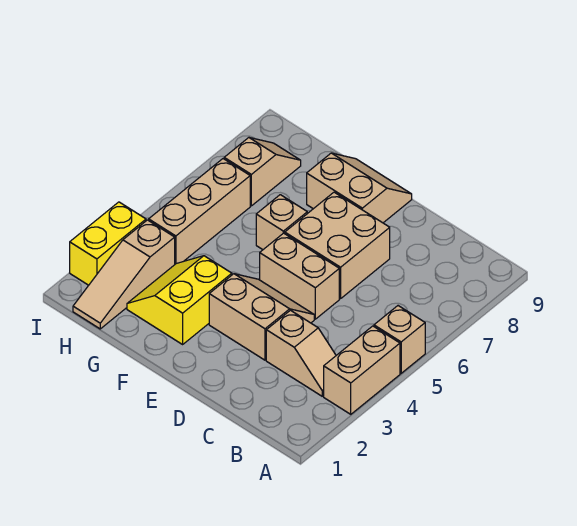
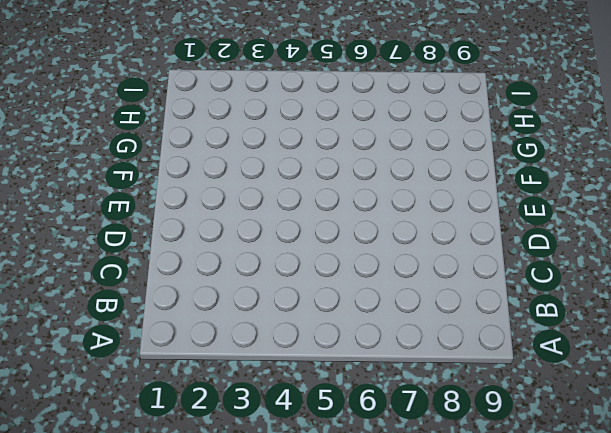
none -> tan brick A3:A4 level 1
none -> tan brick A5 level 1
none -> tan slope B3:C3 level 1 top C

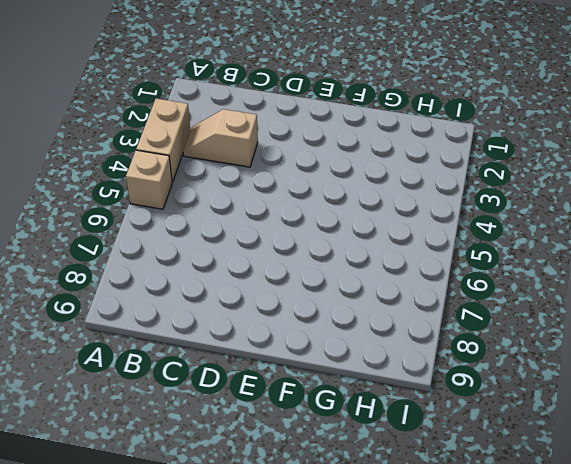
none -> tan slope D3:E4 level 1 top 3
none -> tan brick D5:E5 level 1
none -> tan brick D6:E7 level 1

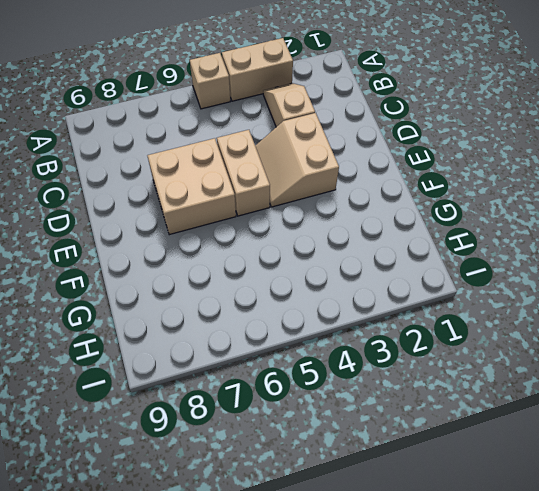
none -> tan slope E8:F9 level 1 top 8
none -> yellow slope F2:G3 level 1 top F
none -> tan brick F6 level 1

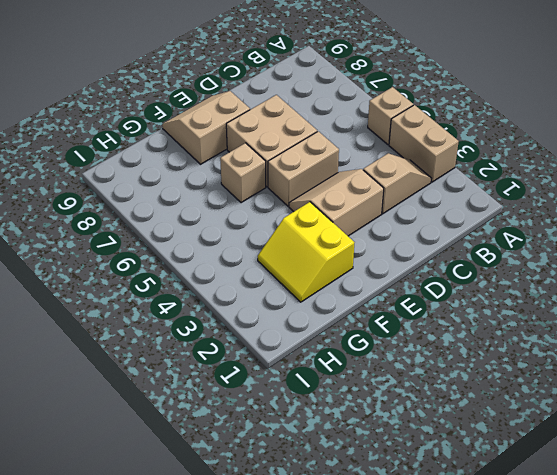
none -> tan slope H1:H3 level 1 top 3
none -> tan brick H4:H6 level 1
none -> tan slope H7:H8 level 1 top 7

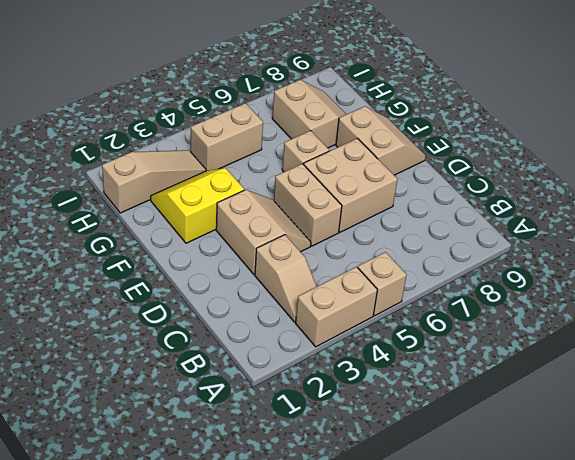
tan slope G7:H8 level 1 top 7 -> tan slope H7:H8 level 1 top 7
tan slope H1:H3 level 1 top 1 -> tan slope H1:H3 level 1 top 3
tan brick H4:H5 level 1 -> tan brick H4:H6 level 1
none -> yellow brick I2:I3 level 1

